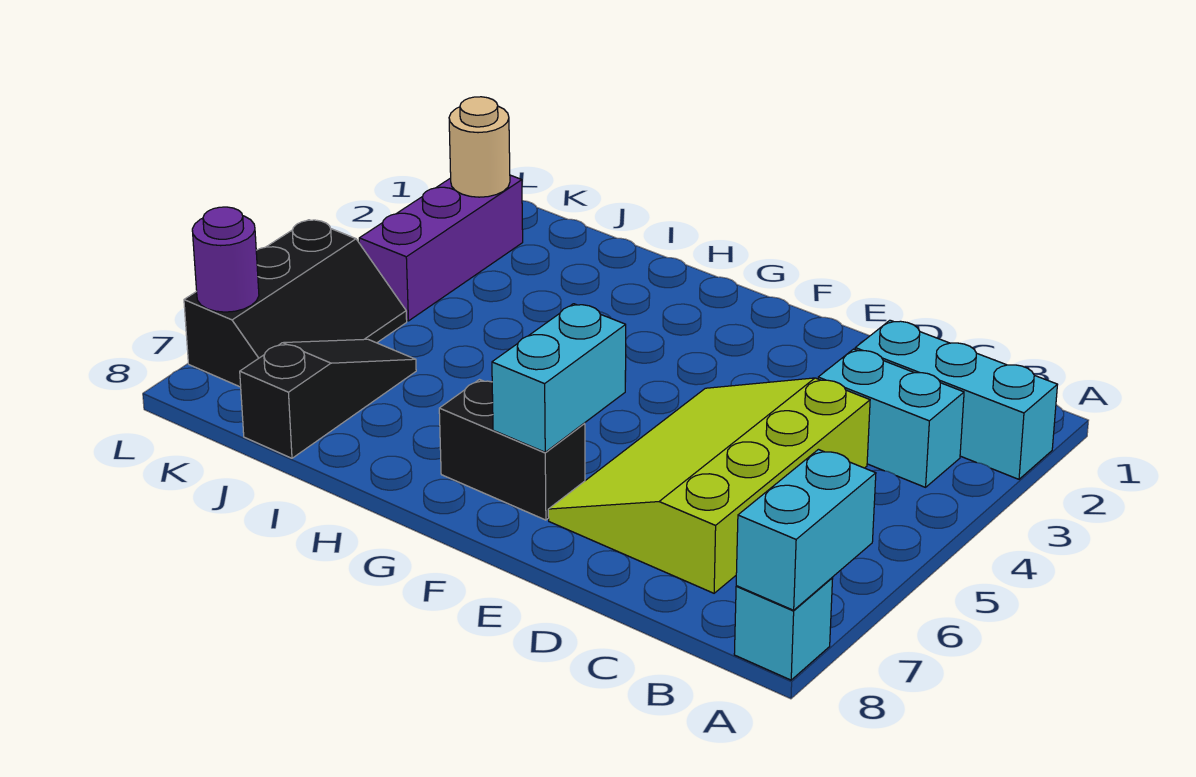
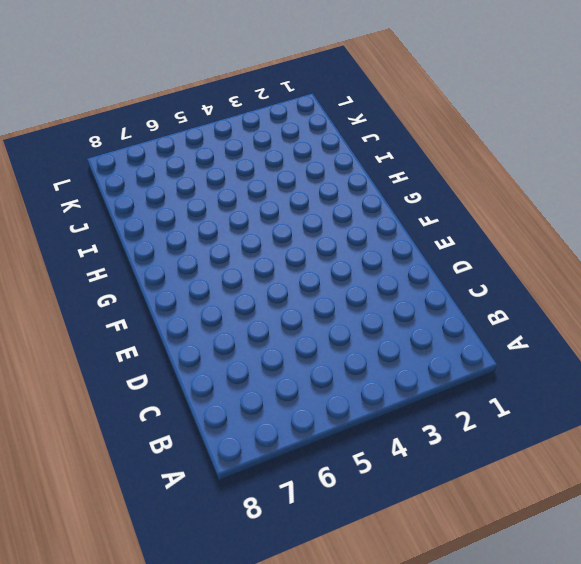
none -> cyan brick A2:C2 level 1
none -> cyan brick A8 level 1
none -> cyan brick B3:C3 level 1

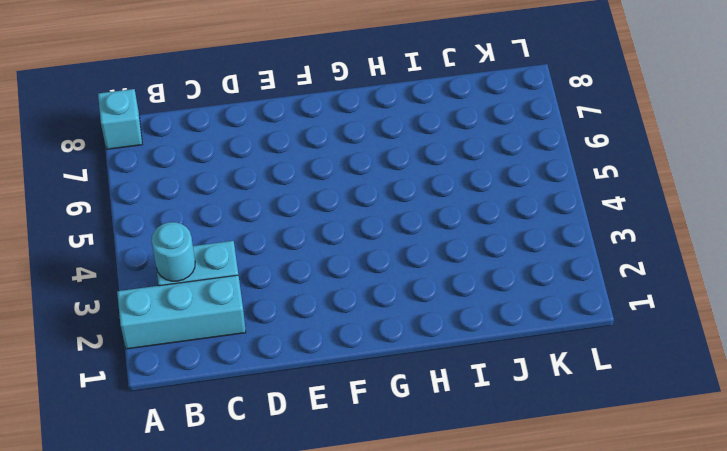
cyan round brick B3 level 2 -> none
none -> lime slope C4:E7 level 1 top C
none -> black brick F7:G7 level 1
none -> black slope J6:J8 level 1 top 8

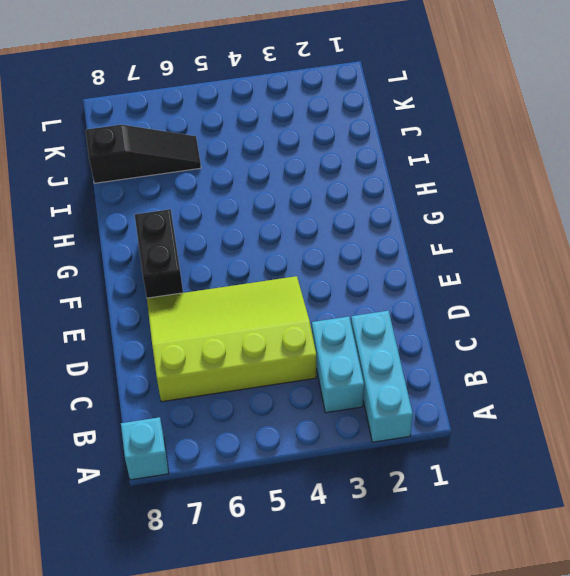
none -> purple brick K2:K4 level 1
none -> black slope K5:L7 level 1 top L
none -> cyan brick A7:A8 level 2

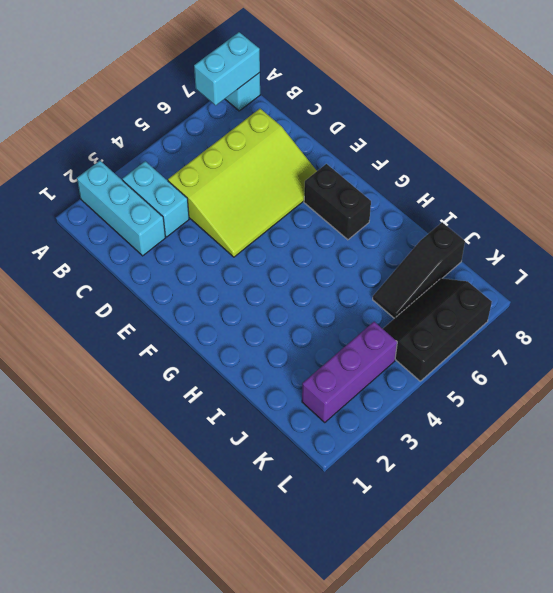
none -> cyan brick F6:F7 level 2
none -> tan round brick K2 level 2
none -> purple round brick L7 level 2

